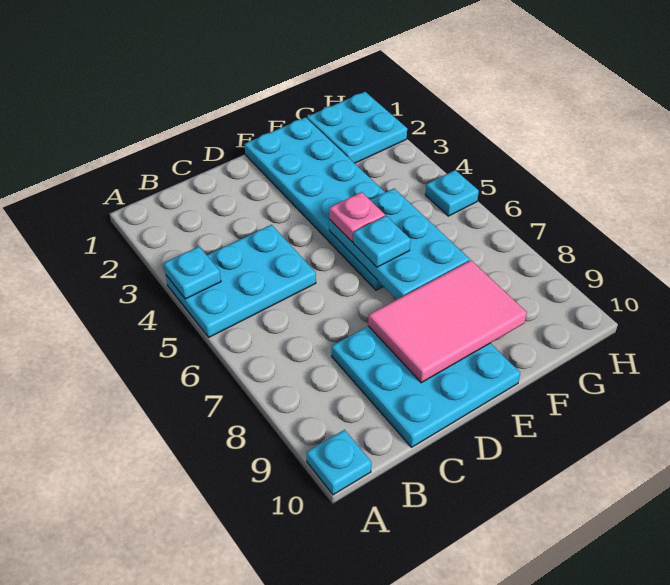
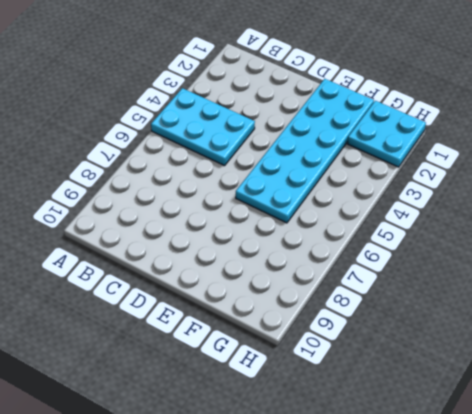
none -> cyan plate A10 level 1
none -> cyan plate C8:E10 level 1

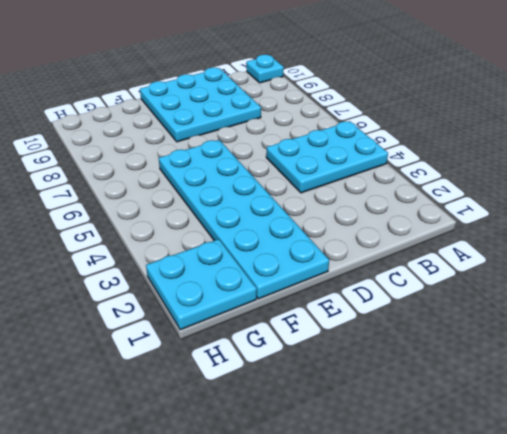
none -> cyan plate H5 level 1
none -> cyan plate A4 level 2

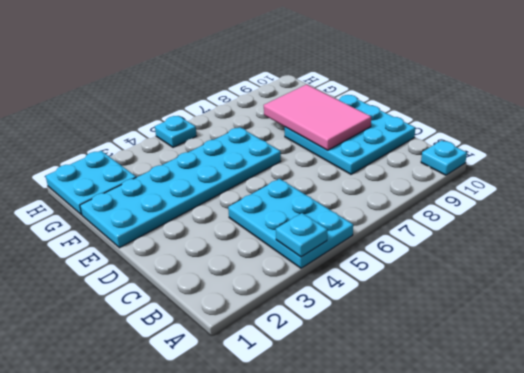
none -> cyan plate E5:F7 level 2
none -> pink plate E5 level 3

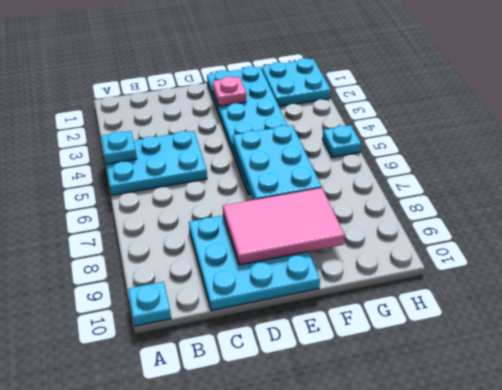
pink plate E2 level 2 -> pink plate E5 level 3
none -> cyan plate E6 level 3

